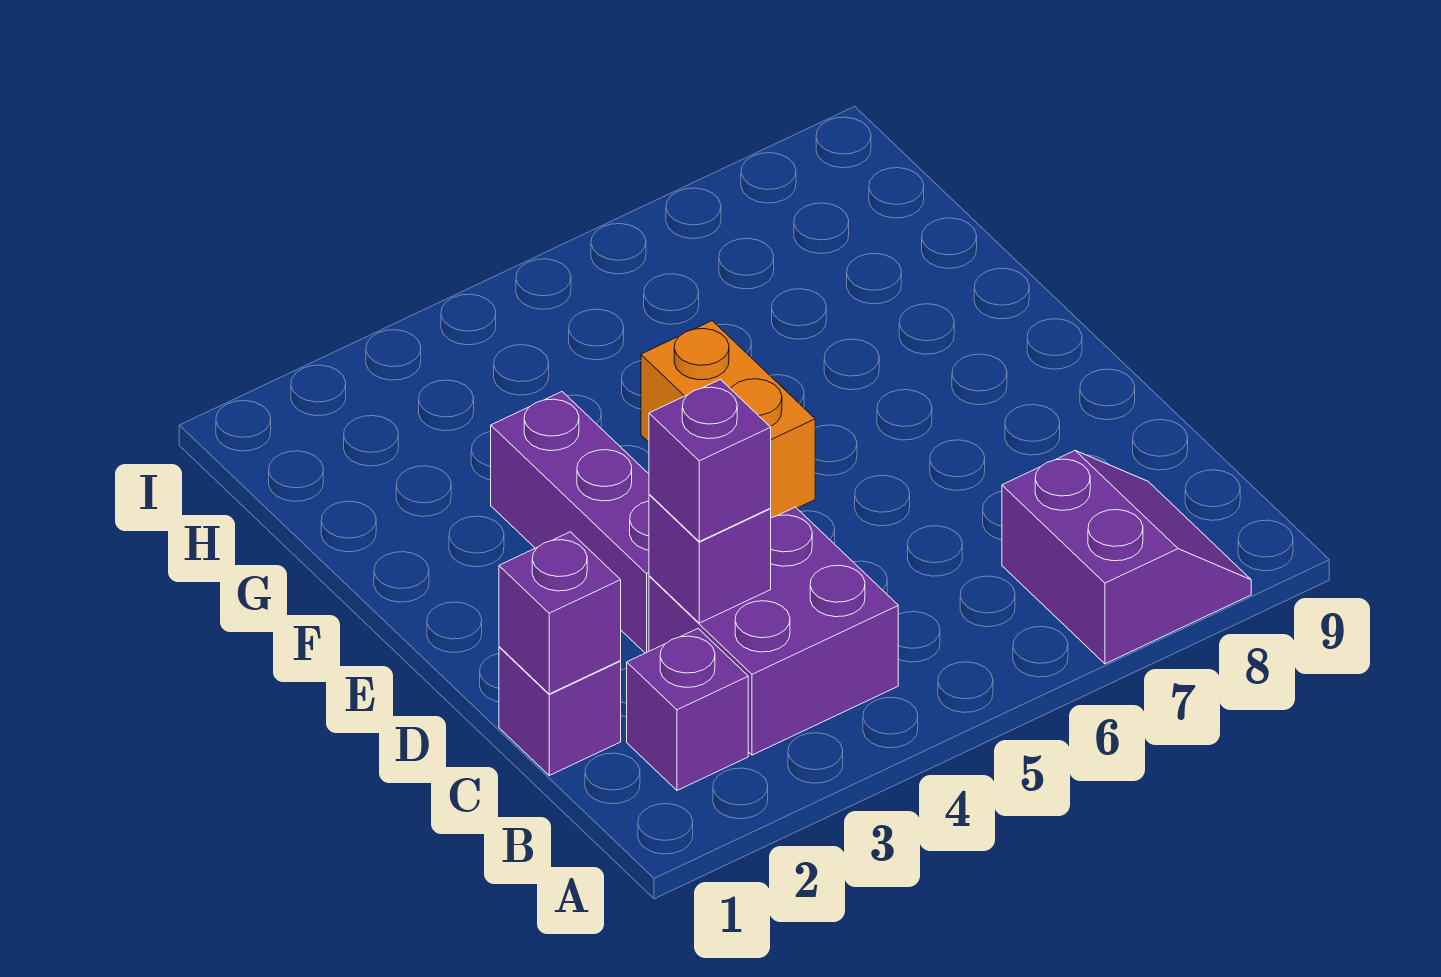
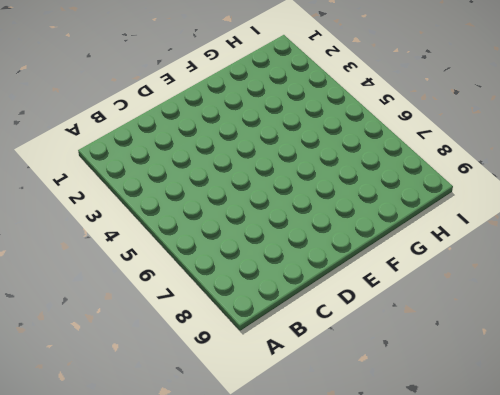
none -> purple slope A7:B8 level 1 top 7
none -> purple brick B2 level 1

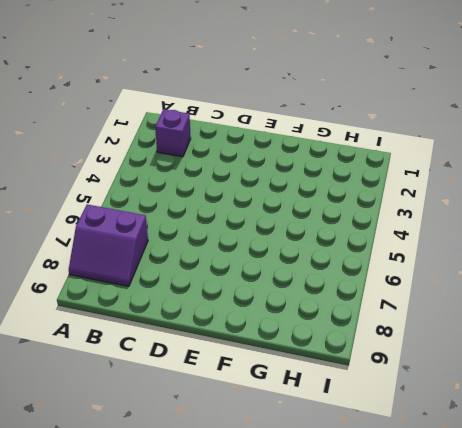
none -> purple brick B3:C4 level 1
none -> purple brick C1 level 1

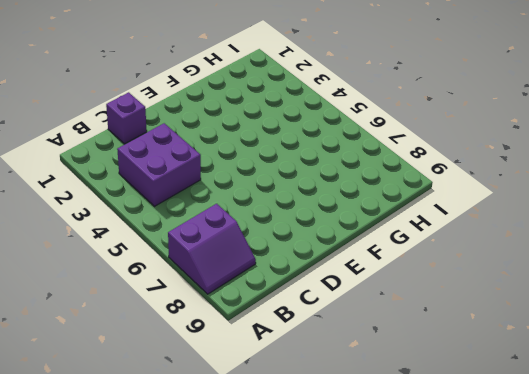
none -> purple brick B2 level 1
none -> purple brick D3:F3 level 1

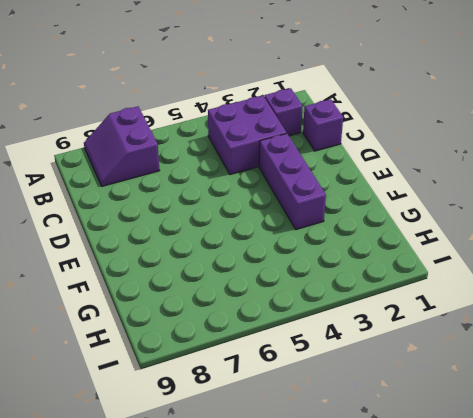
none -> orange brick E5:F5 level 1
none -> purple brick C1 level 2

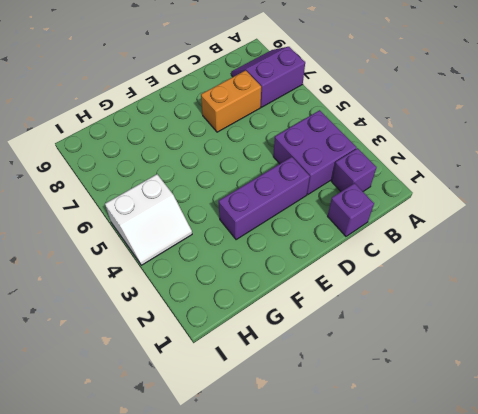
orange brick C7:D7 level 1 -> orange brick E5:F5 level 1
white slope H4:I5 level 1 top 5 -> none
none -> purple brick C1 level 2
none -> purple brick C3 level 2

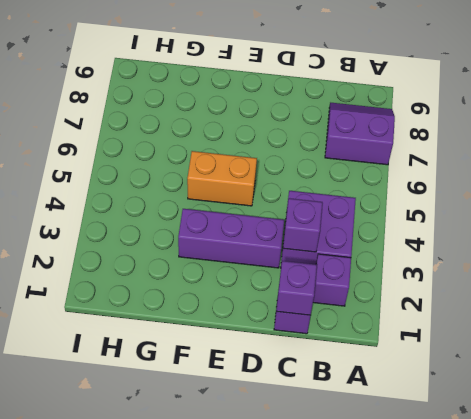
none -> purple brick C3 level 3

